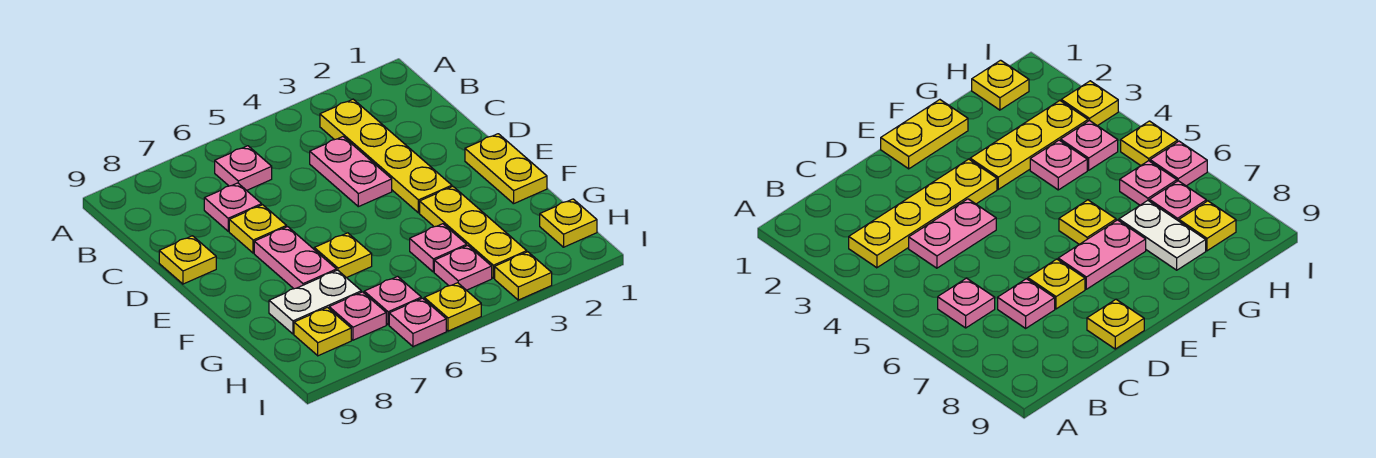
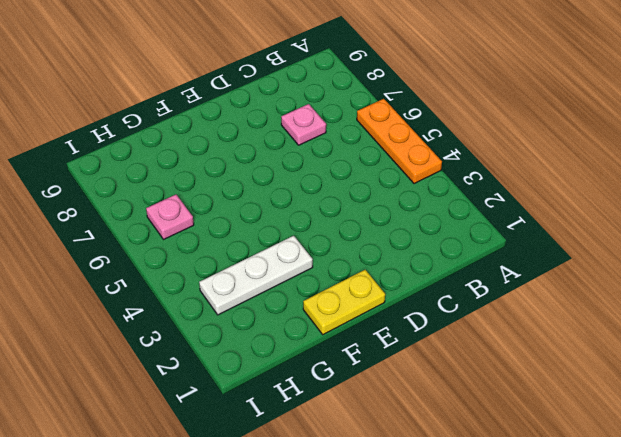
orange plate A4:A6 level 1 -> none
white plate F3:H3 level 1 -> yellow plate F3:H3 level 1
none -> yellow plate B3:E3 level 1
none -> pink plate B6 level 1
none -> pink plate C4:D4 level 1

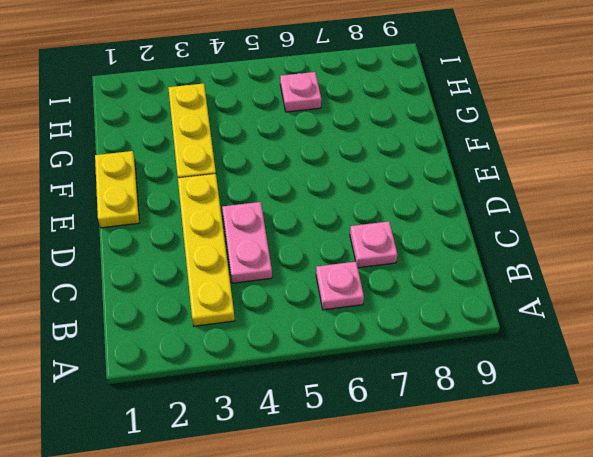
none -> yellow plate D7 level 1
none -> yellow plate D9 level 1
none -> pink plate E7:F7 level 1

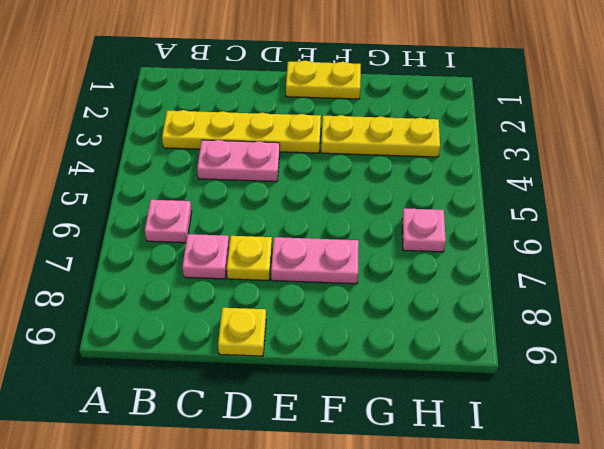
none -> yellow plate F6 level 1
none -> pink plate G4 level 1
none -> white plate G7:G8 level 1

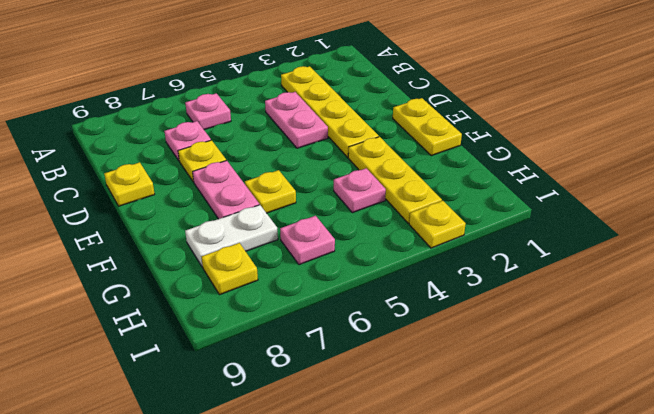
none -> yellow plate H1 level 1
none -> pink plate H4 level 1
none -> pink plate H7 level 1

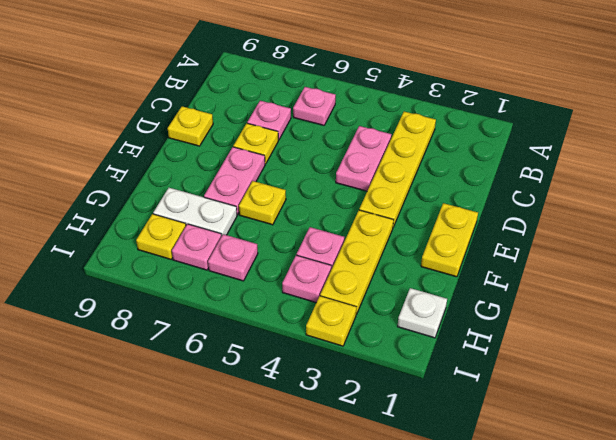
white plate H1 level 1 -> yellow plate H1 level 1
none -> yellow plate I5 level 1
none -> pink plate I6 level 1

